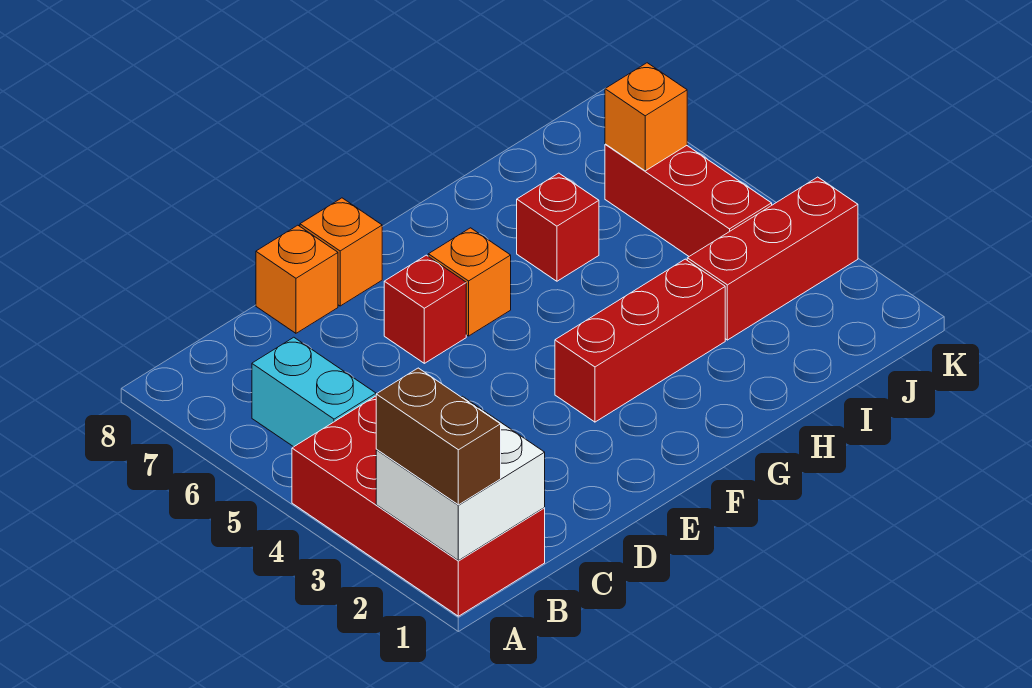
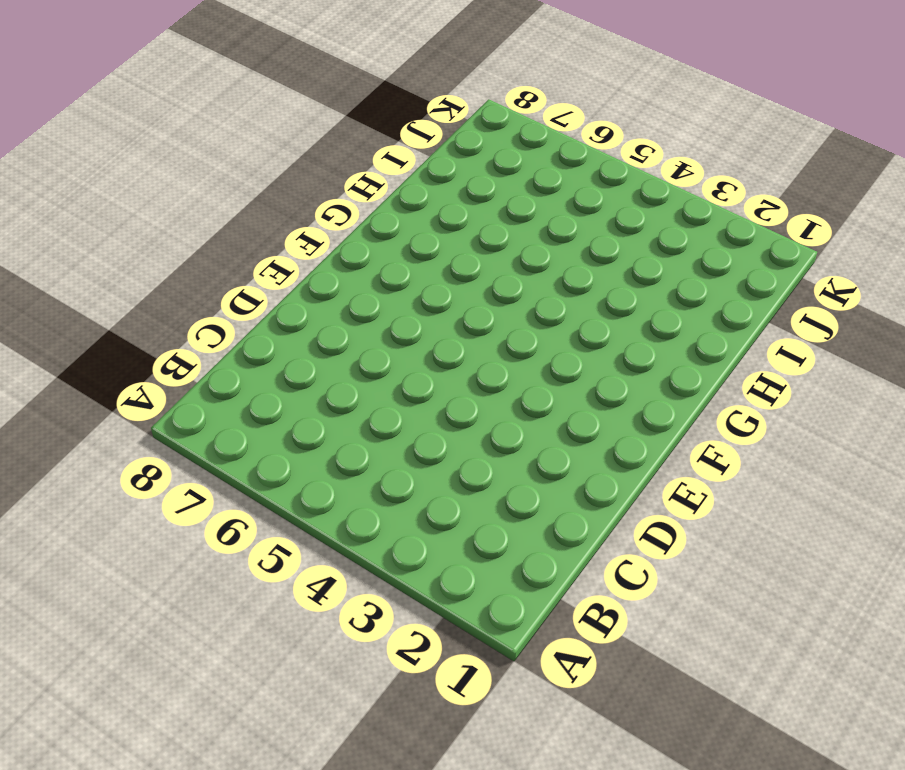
none -> red brick A1:B4 level 1
none -> cyan brick B5:B6 level 1
none -> orange brick D8 level 1

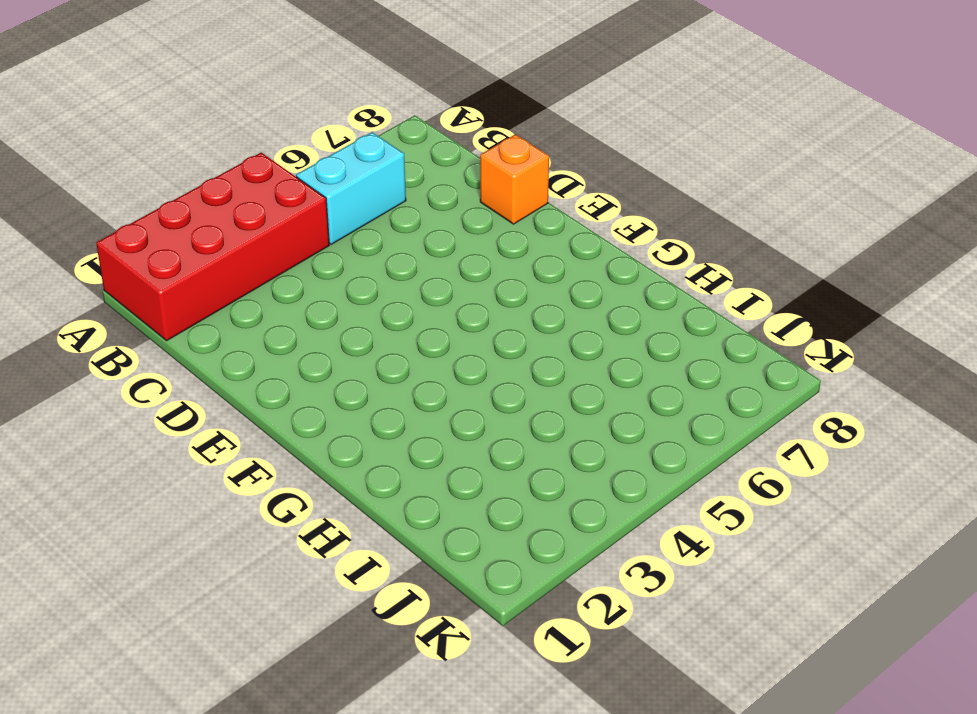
none -> red brick E6 level 1
none -> orange brick E8 level 1
none -> red brick F3:H3 level 1

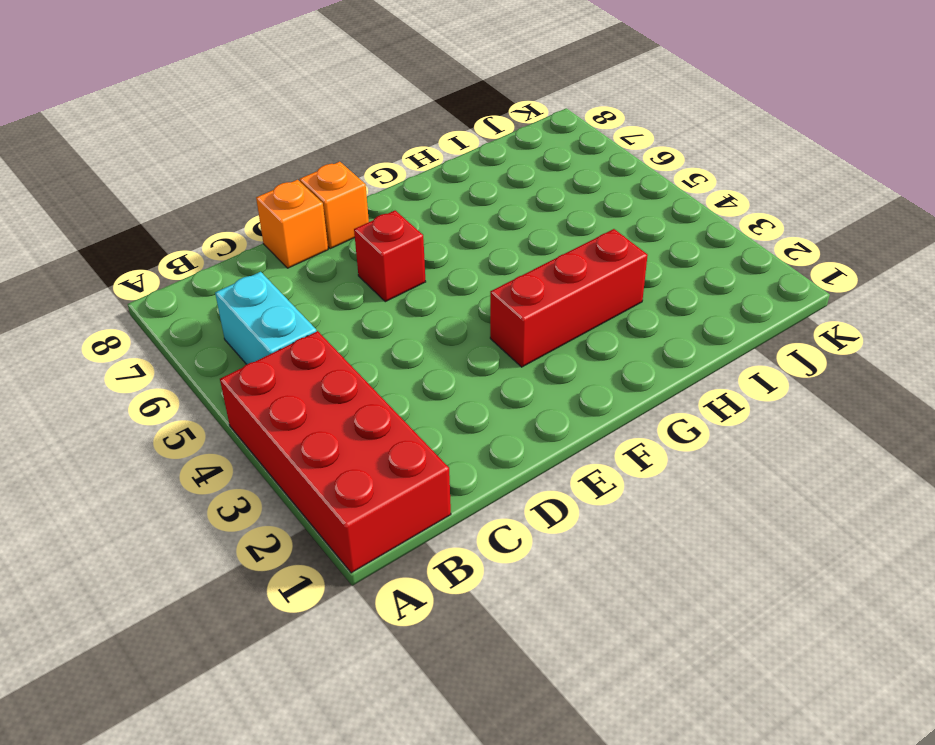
none -> orange brick F6 level 1
none -> red brick H6 level 1
none -> red brick I3:K3 level 1

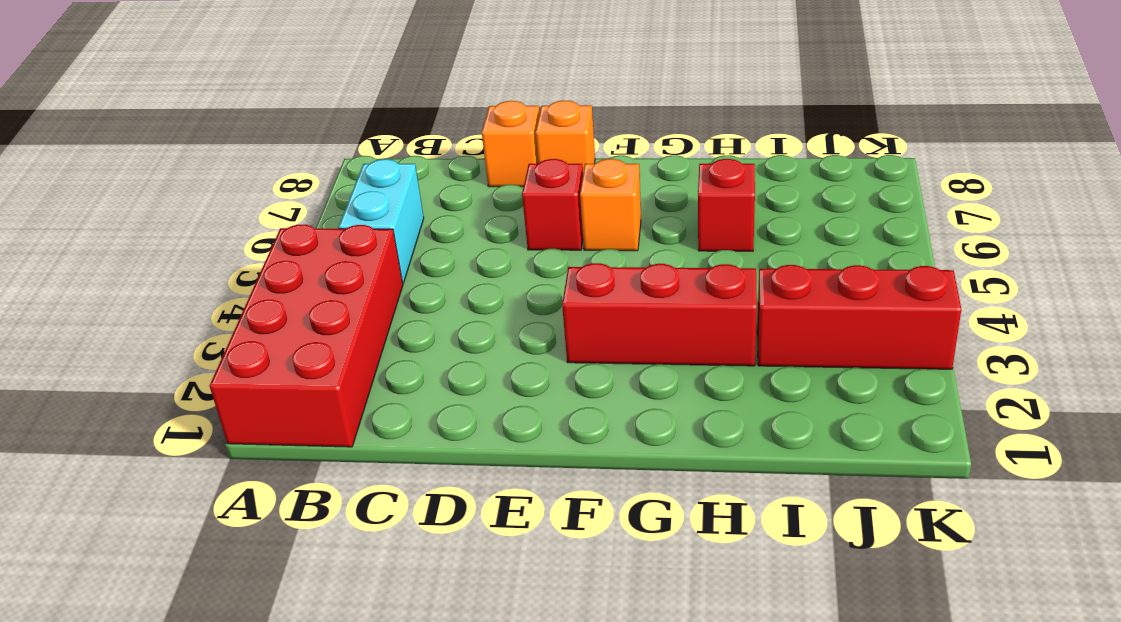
none -> red brick J4:J6 level 1
none -> white brick A1:B2 level 2
none -> orange brick J6 level 2

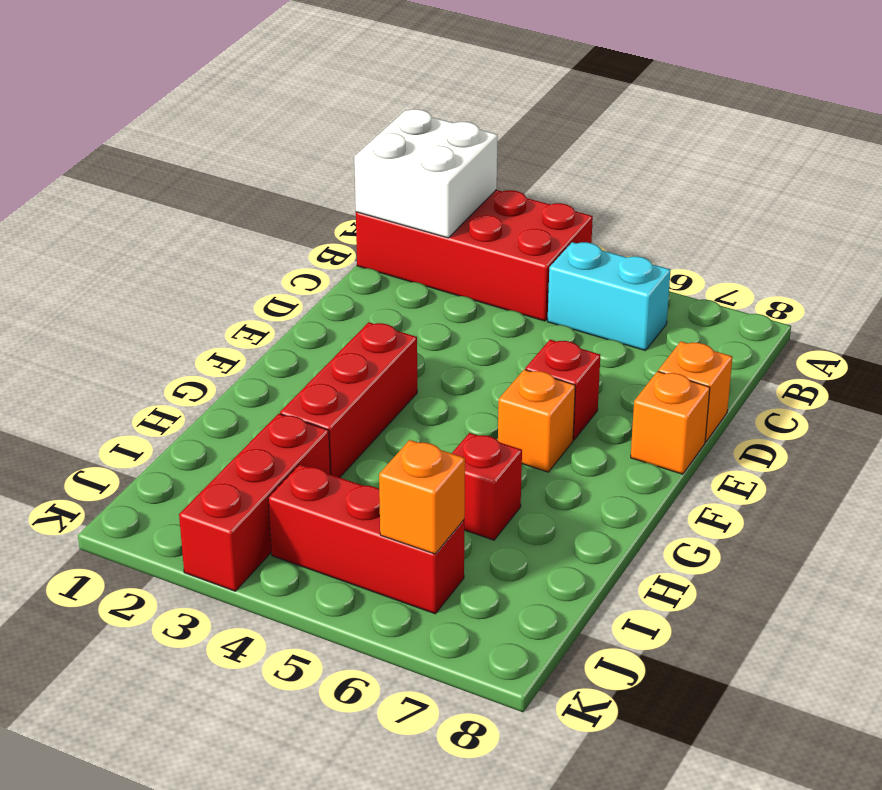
none -> brown brick A1:A2 level 3

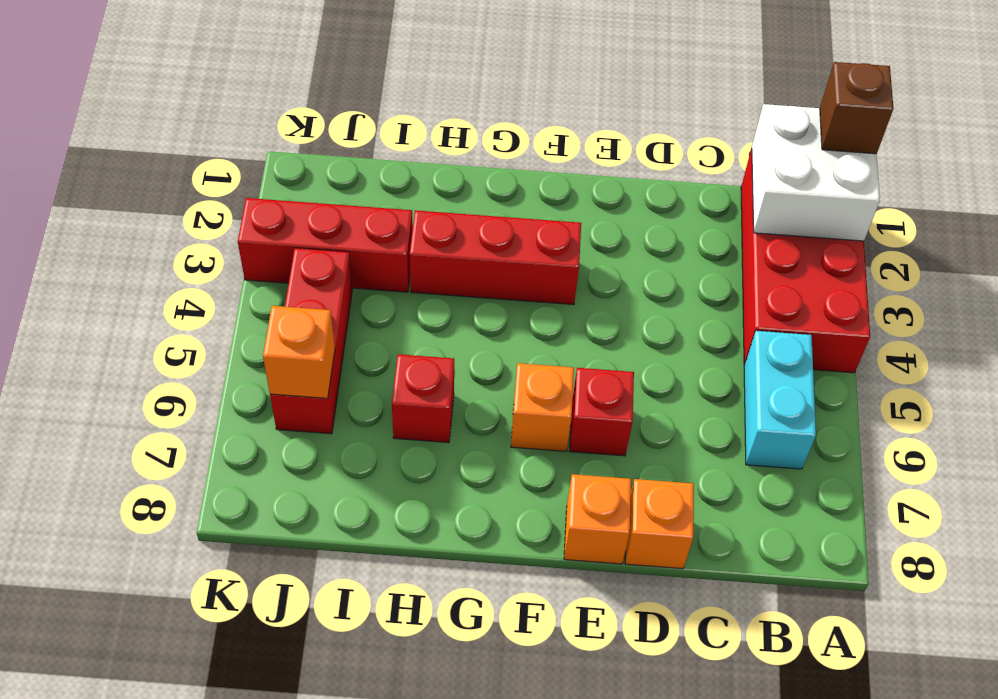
brown brick A1 level 3 -> brown brick A1:A2 level 3

